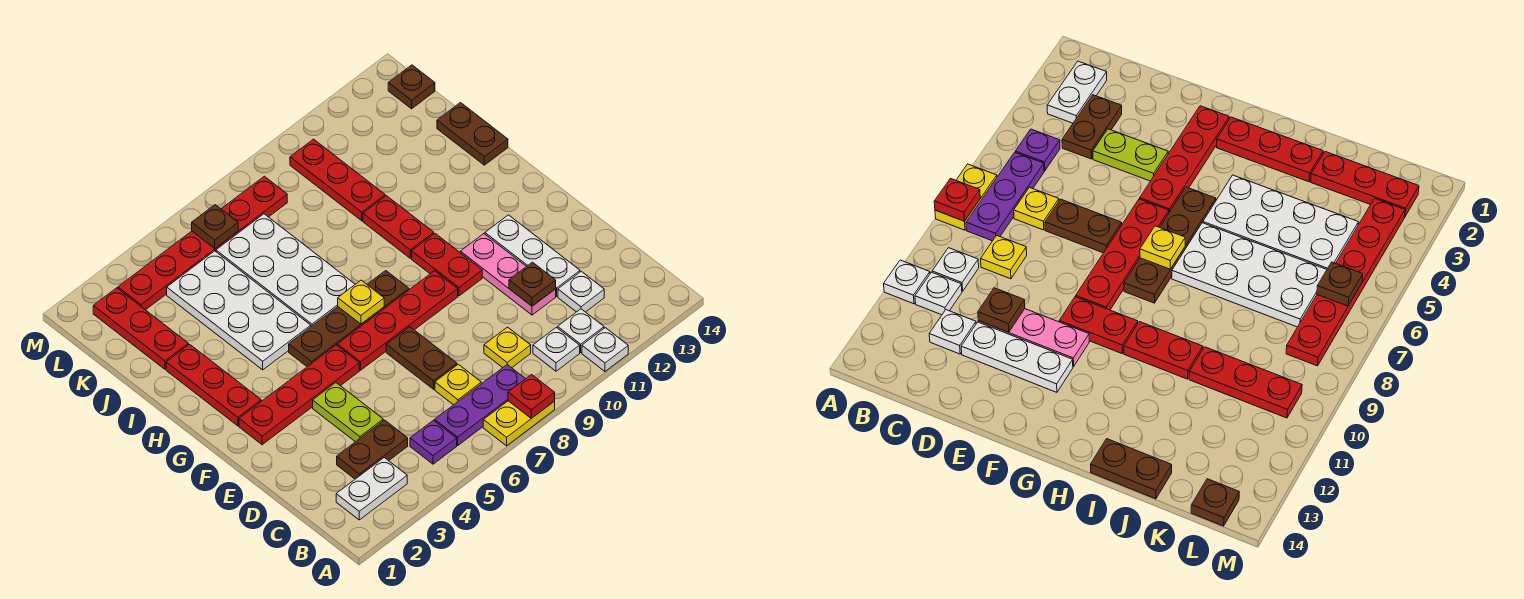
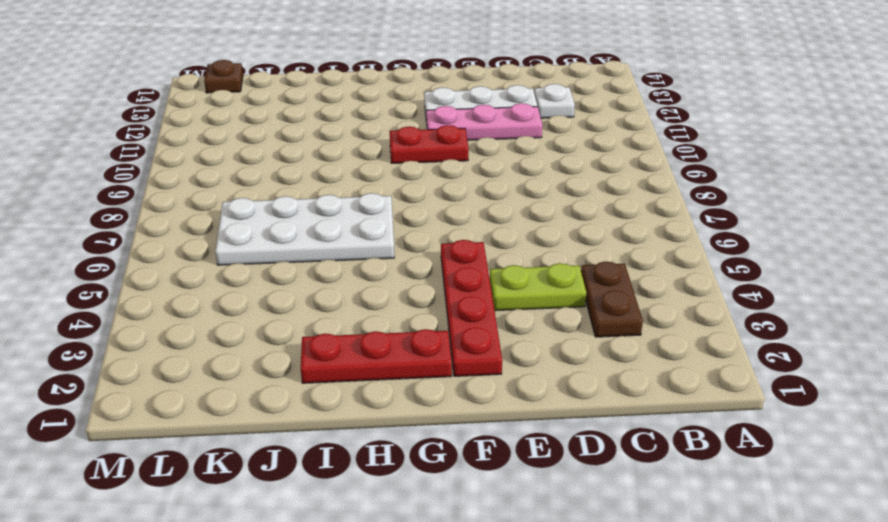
none -> yellow plate A7:A8 level 1
none -> white plate A11 level 1
none -> white plate B2:B3 level 1
none -> purple plate B5 level 1

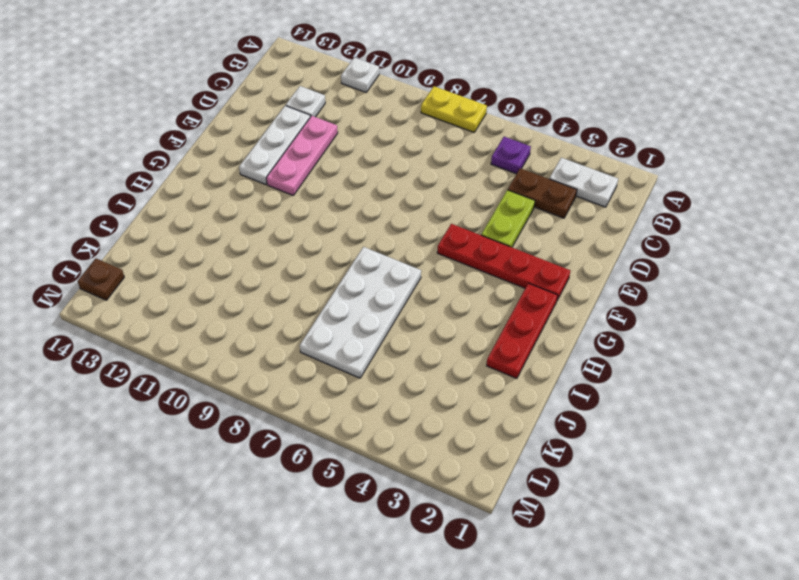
none -> purple plate B6:B8 level 1
none -> white plate B10 level 1
none -> white plate B11 level 1
none -> yellow plate C7 level 1

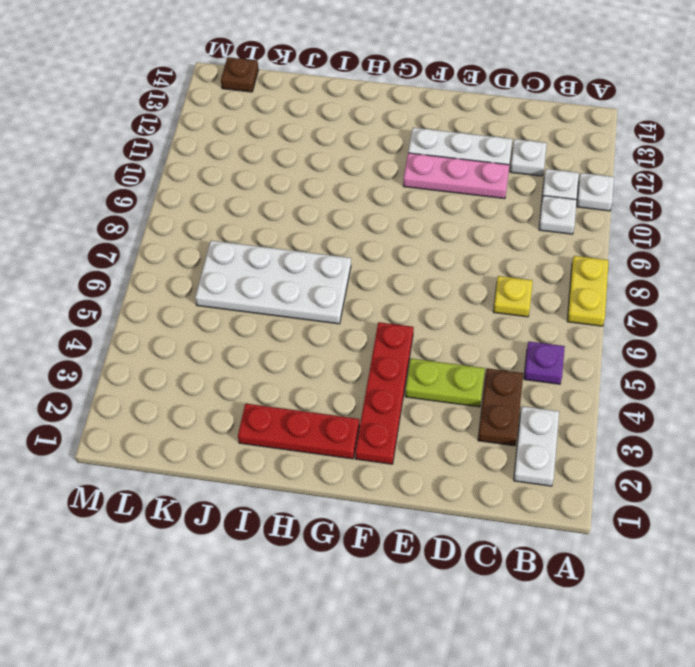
none -> purple plate B6:B8 level 1
none -> yellow plate C9 level 1
none -> brown plate D7:E7 level 1
none -> red plate F6:F9 level 1

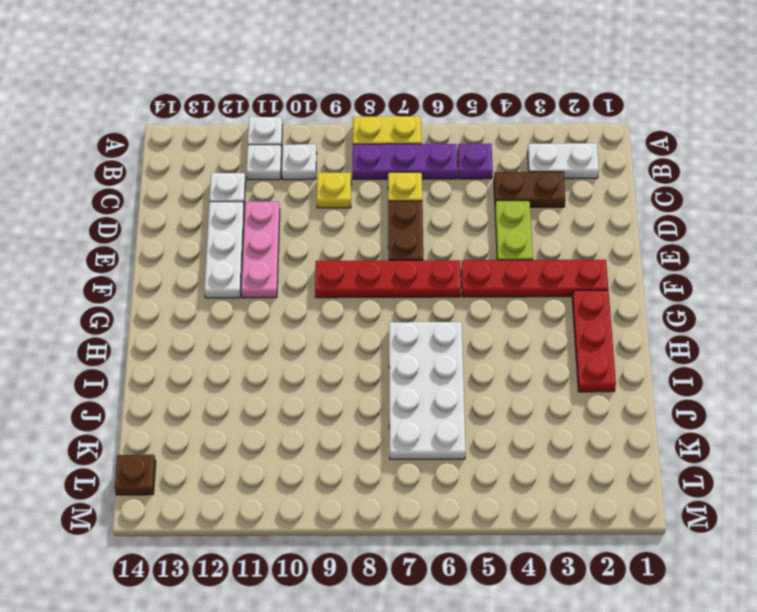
none -> red plate F10:G10 level 1
none -> brown plate G5:G8 level 1
none -> white plate H4:K5 level 1
none -> red plate H10:I10 level 1

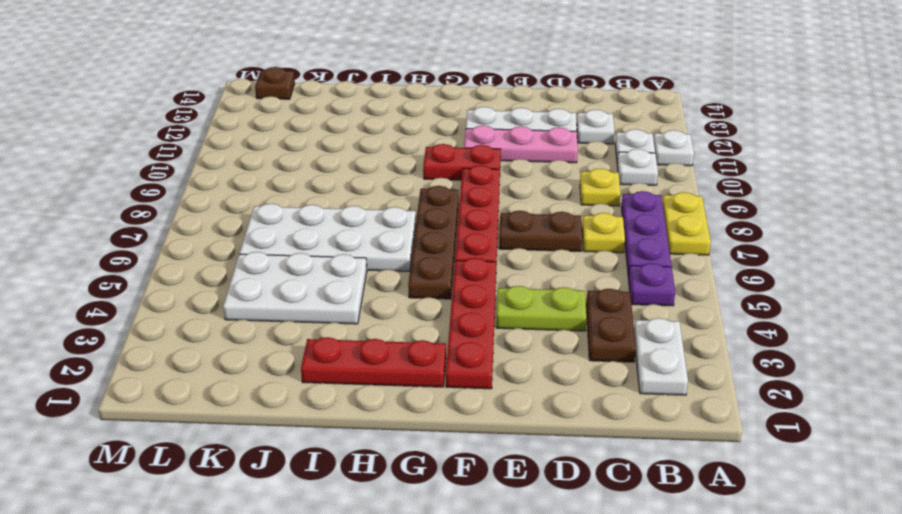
white plate I4:K5 level 1 -> white plate H4:K5 level 1
none -> red plate H10:I10 level 1
none -> brown plate I14:J14 level 1
none -> red plate J2:L2 level 1
none -> red plate J10:L10 level 1

